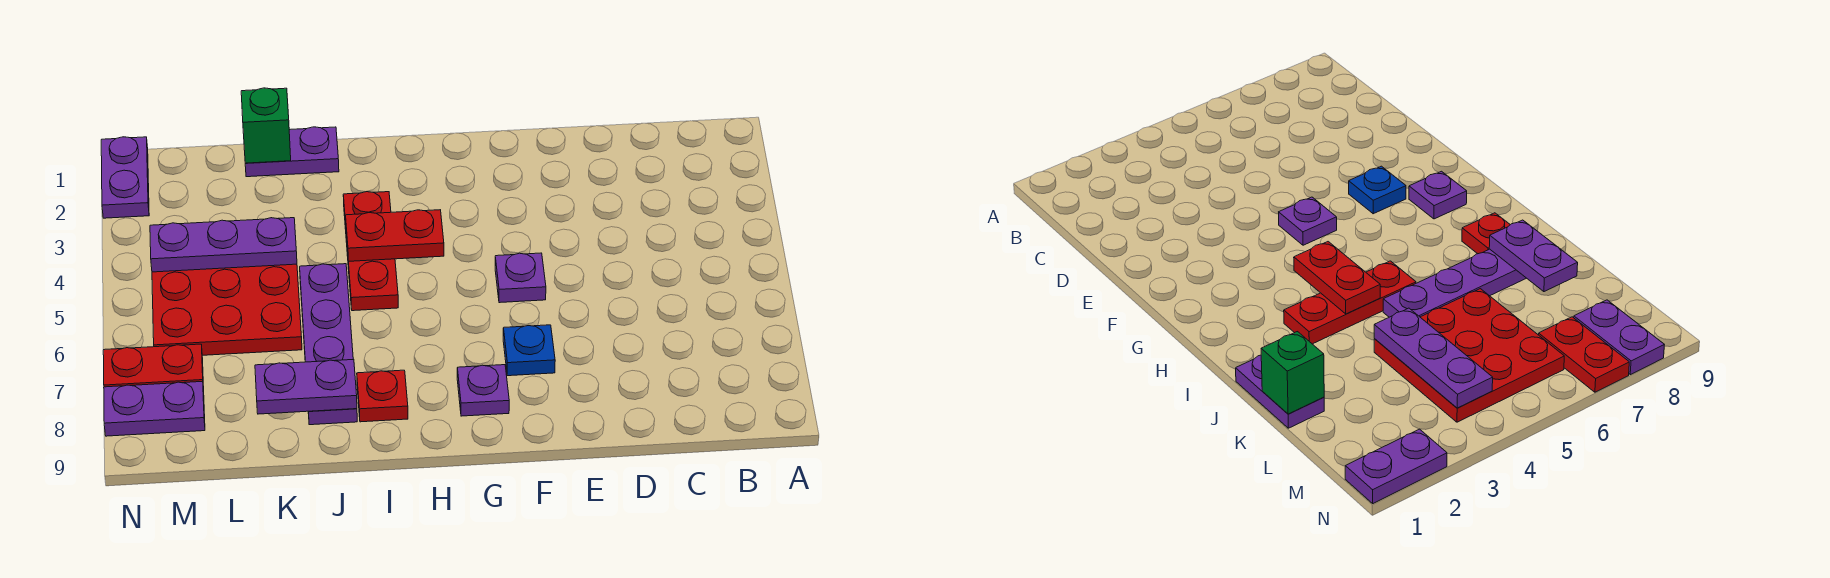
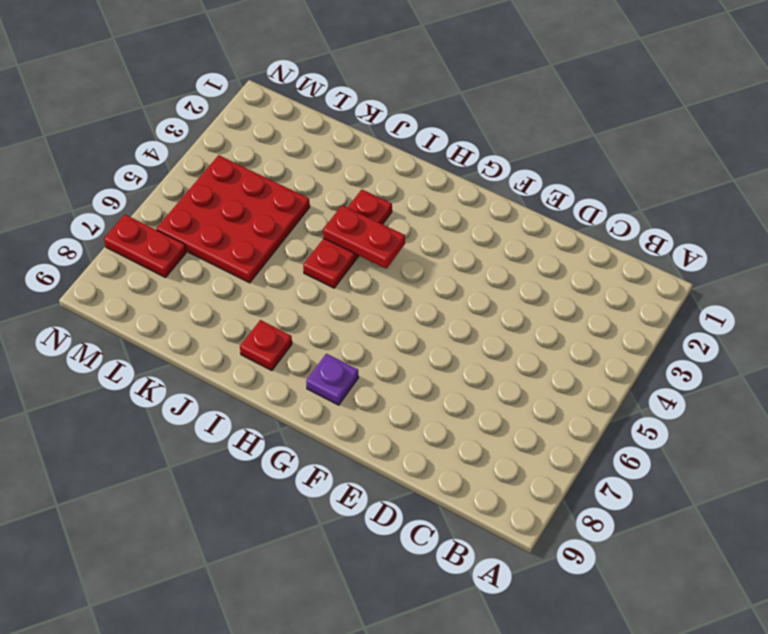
none -> purple plate F5 level 1
none -> blue plate F7 level 1
none -> purple plate J1:K1 level 1

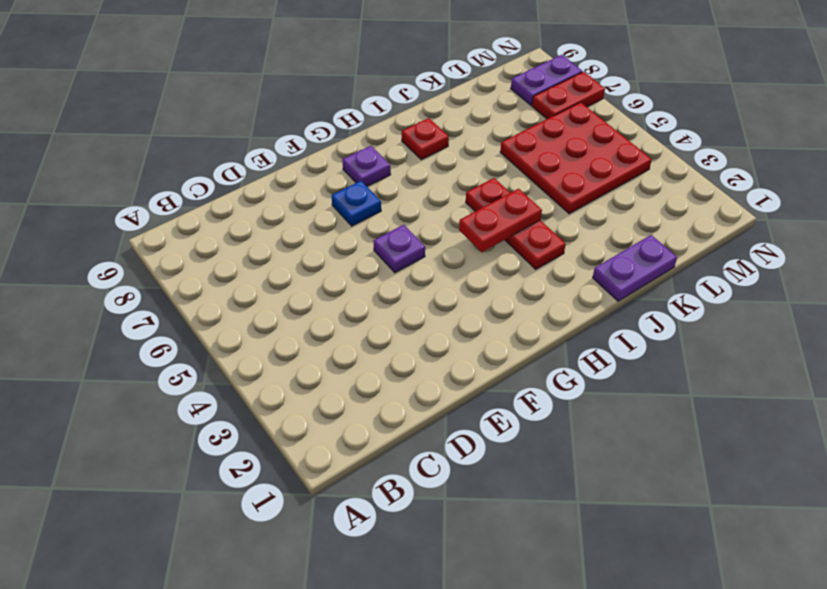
none -> purple plate J5:J8 level 1
none -> purple plate N1:N2 level 1
none -> purple plate J8:K8 level 2

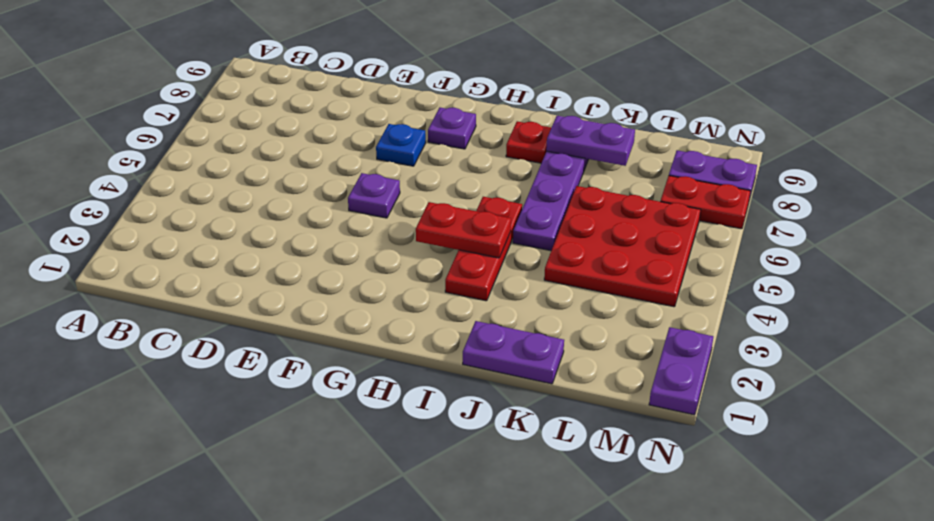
none -> green brick K1 level 2
none -> purple plate K4:M4 level 2

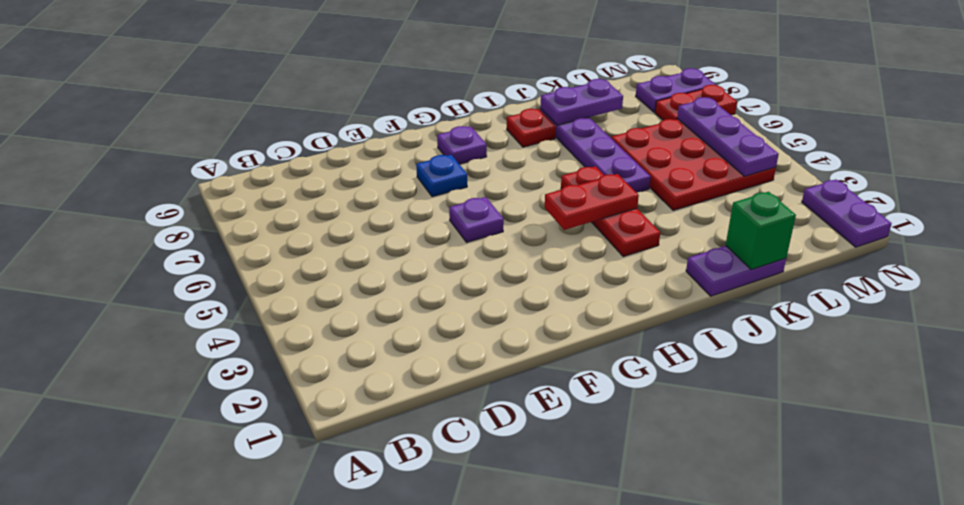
purple plate M4:M6 level 2 -> purple plate K4:M4 level 2

